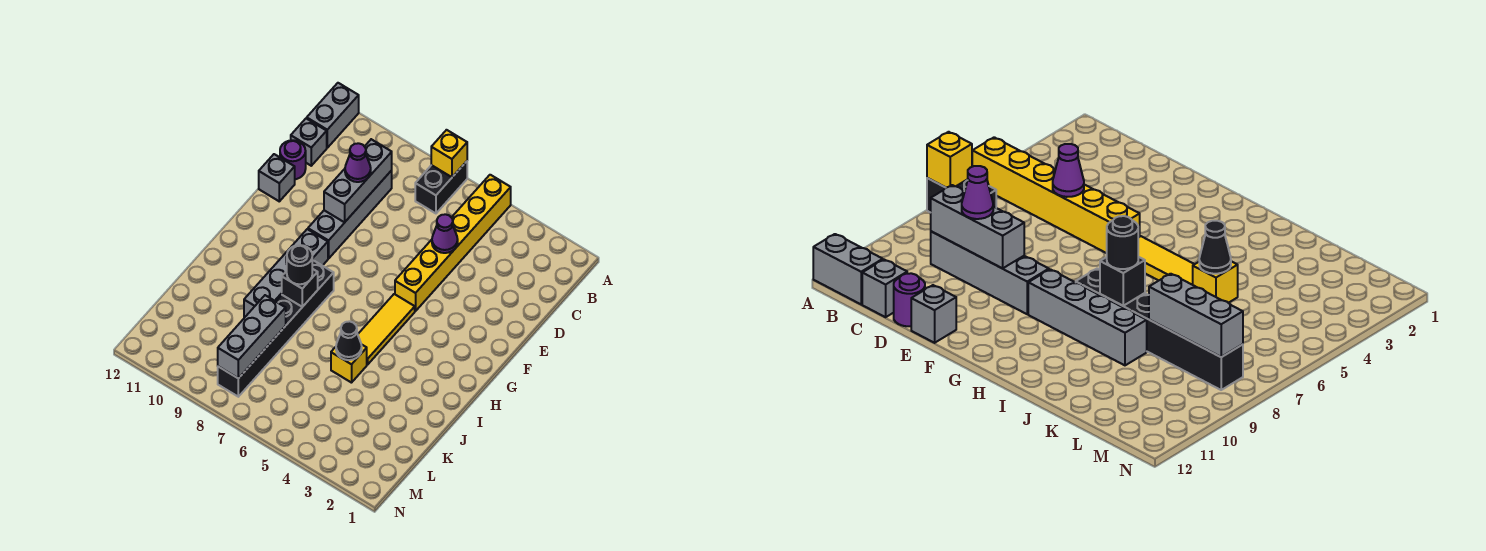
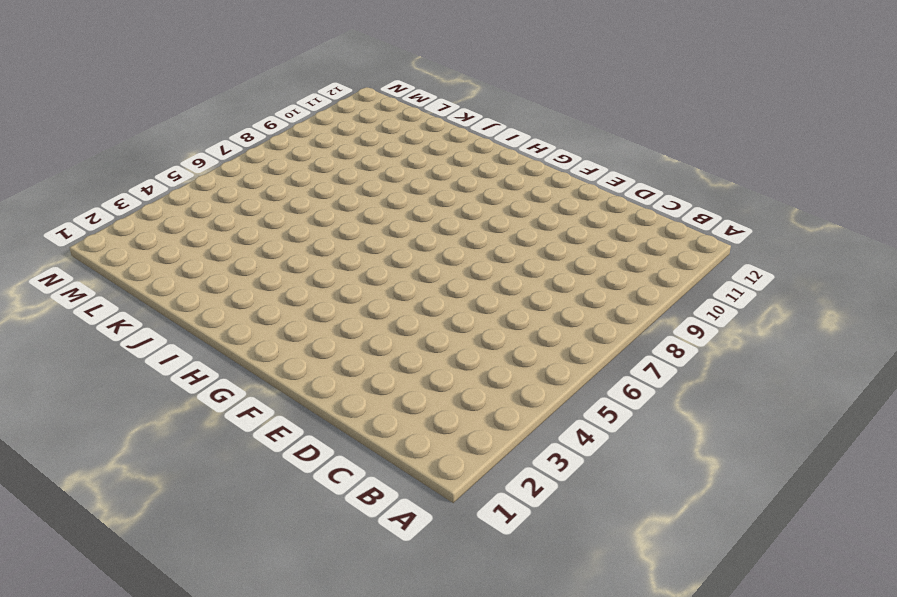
none -> yellow brick A5:F5 level 1
none -> black brick A7:B7 level 1
none -> grey brick A12:B12 level 1

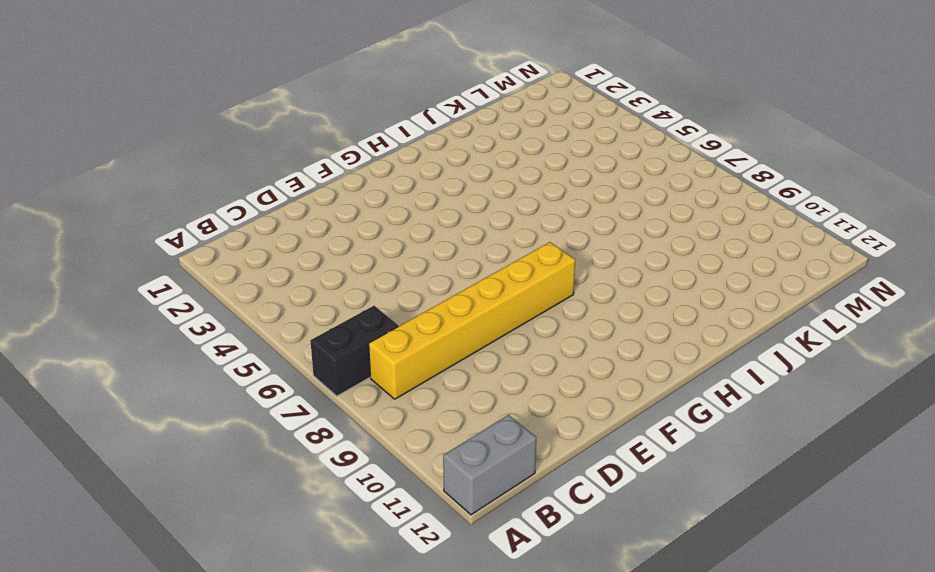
yellow brick B8:G8 level 1 -> yellow brick A5:F5 level 1
none -> grey brick C9:F9 level 1
none -> grey brick C12 level 1
none -> purple round brick D12 level 1

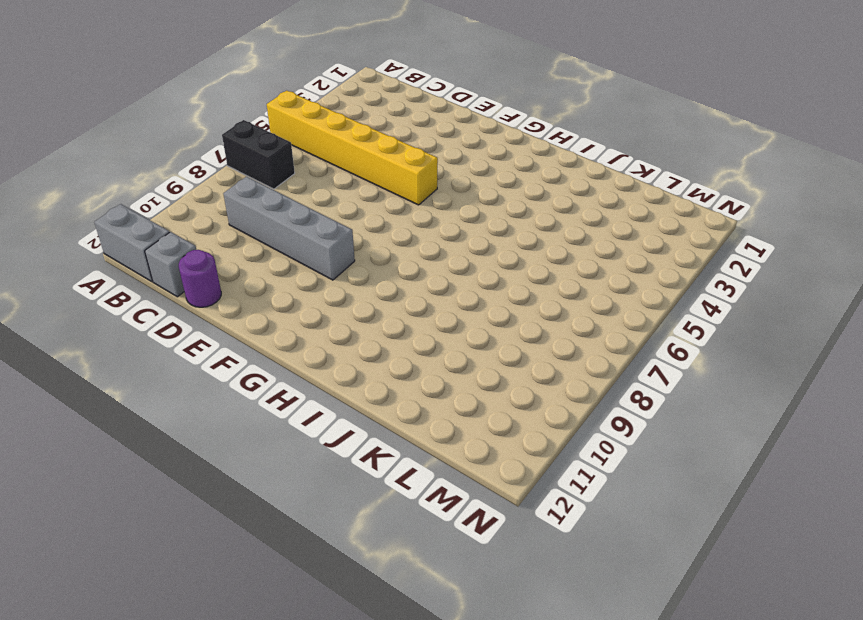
none -> grey brick E12 level 1
none -> yellow tile G5:I5 level 1
none -> grey brick G9:J9 level 1

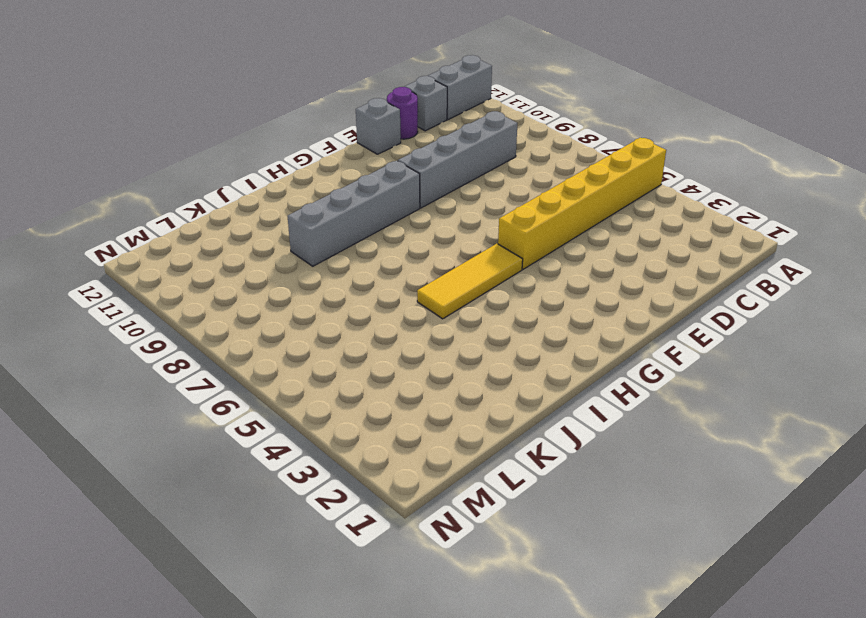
none -> black brick A7:B7 level 1
none -> black brick H8:M8 level 1
none -> yellow brick J5 level 1

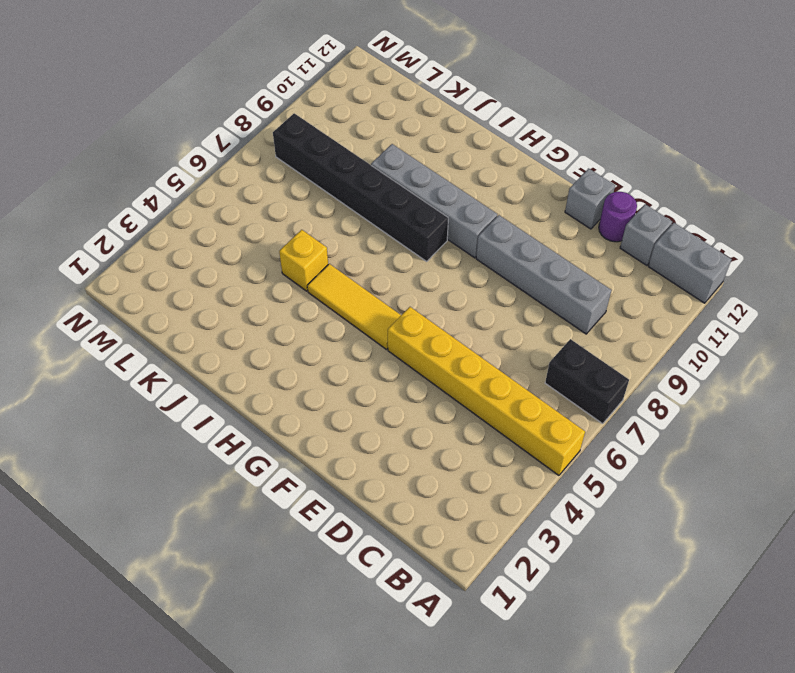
none -> yellow brick A7 level 2
none -> grey brick C9:E9 level 2
none -> purple cone D5 level 2

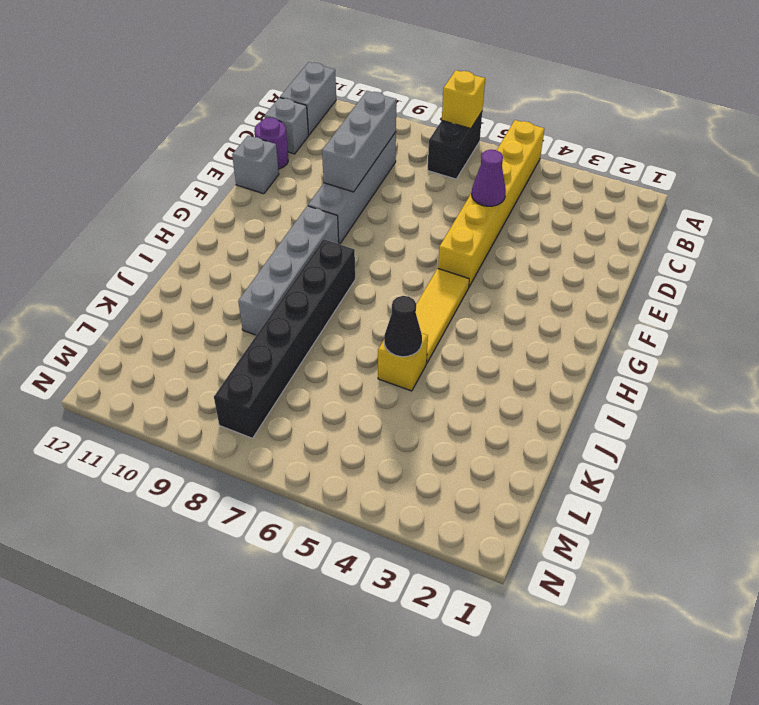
none -> black brick I8 level 2
none -> grey brick K8:M8 level 2
none -> purple cone D9 level 3

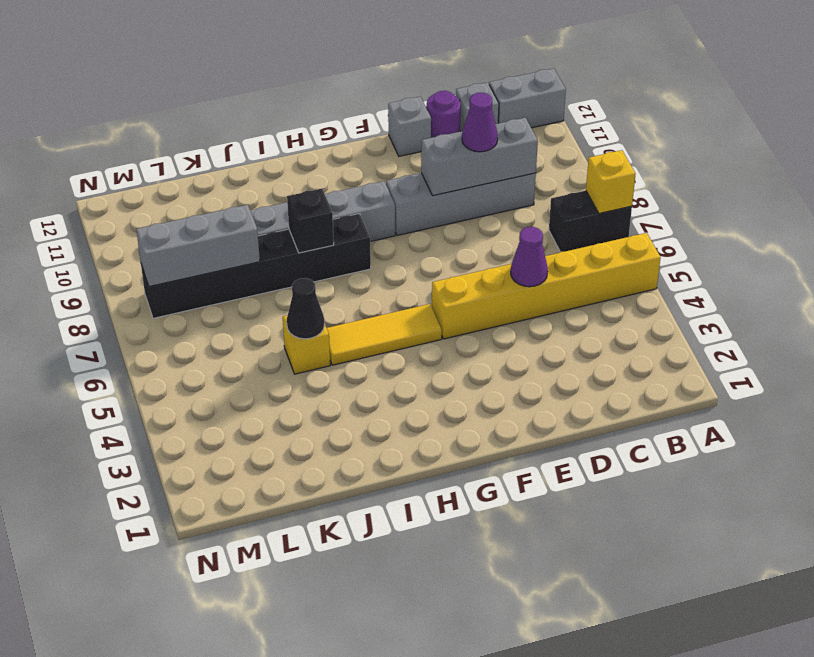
none -> black round brick I8 level 3

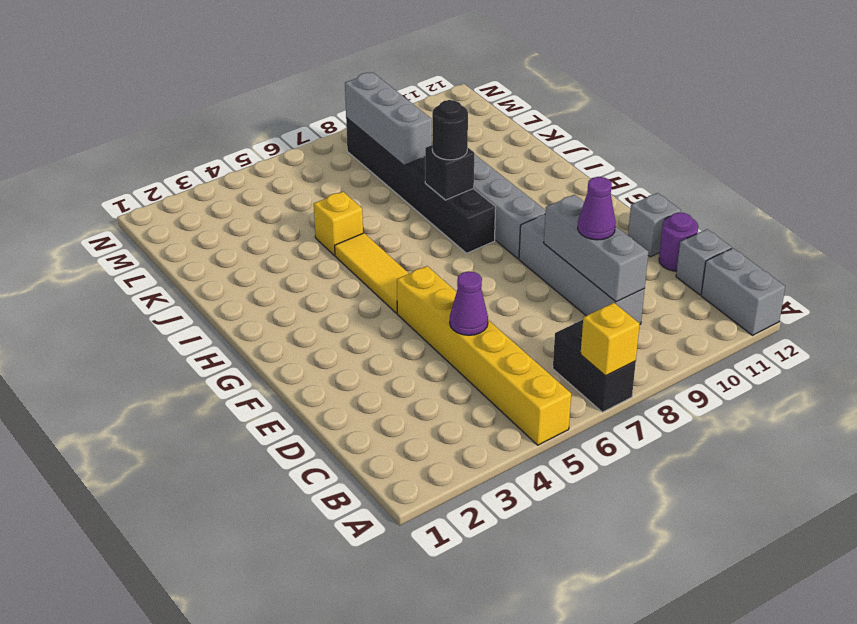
none -> black cone J5 level 2

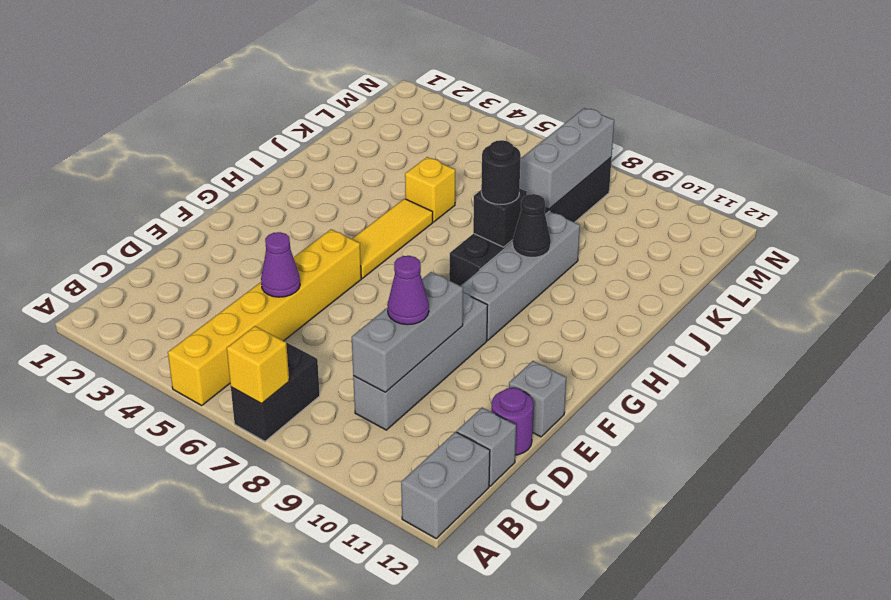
black cone I9 level 2 -> black cone J5 level 2

